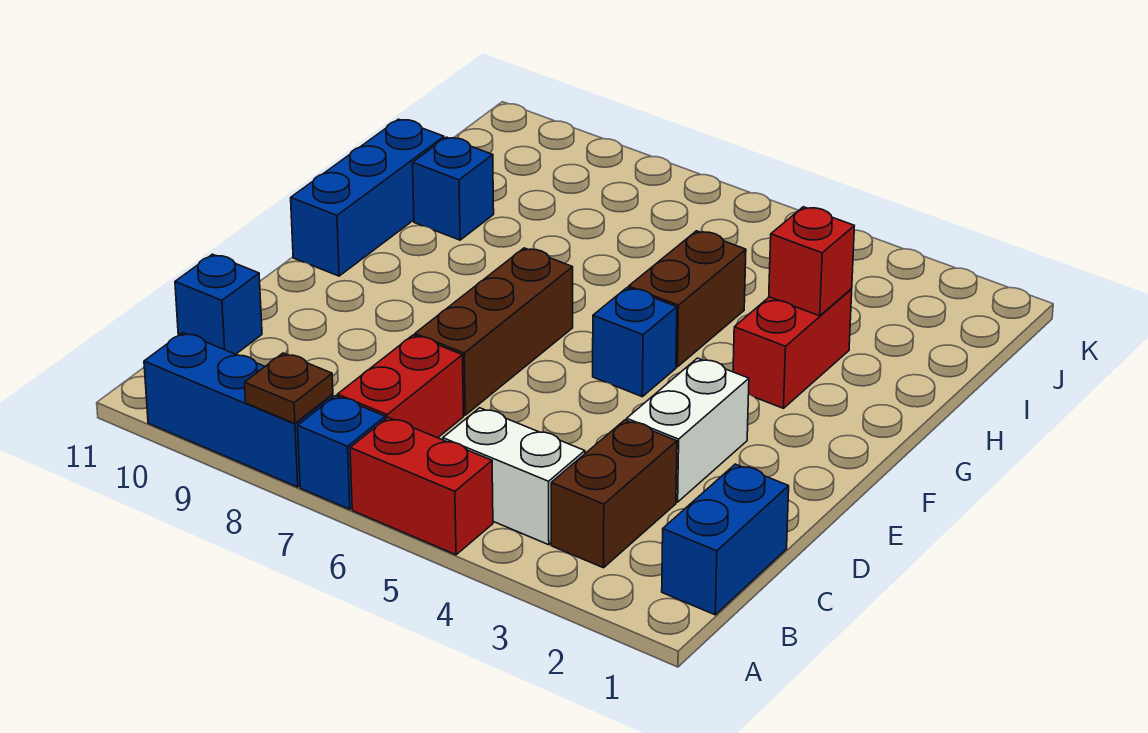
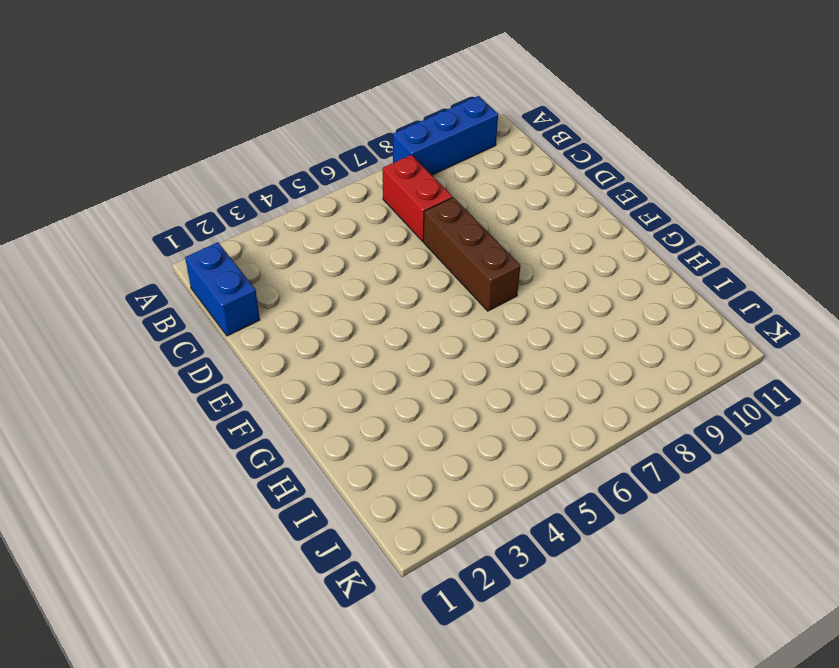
none -> red brick A5:A6 level 1
none -> blue brick A7 level 1
none -> brown brick B3:C3 level 1

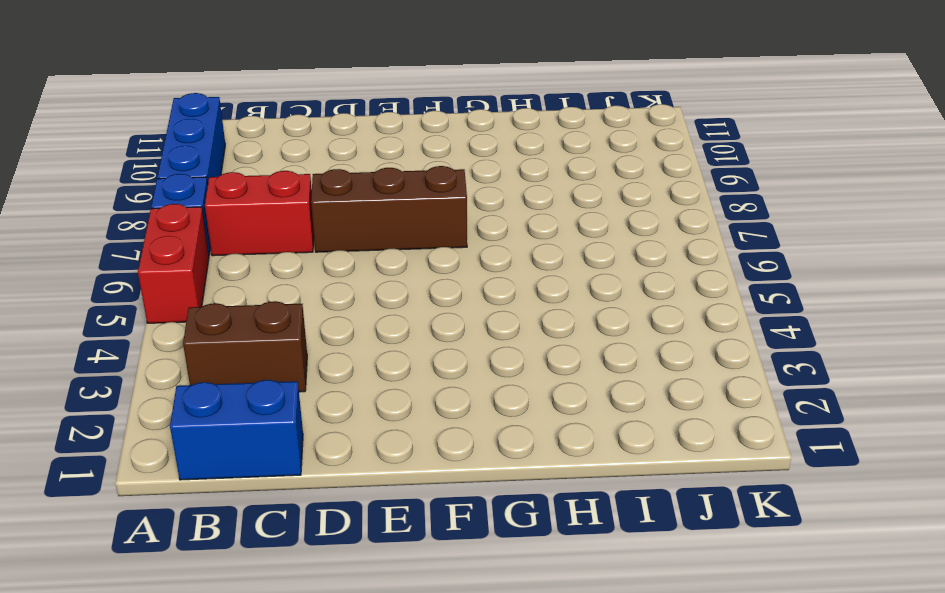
none -> white brick B4:B5 level 1
none -> blue brick C11 level 1
none -> white brick D3:E3 level 1

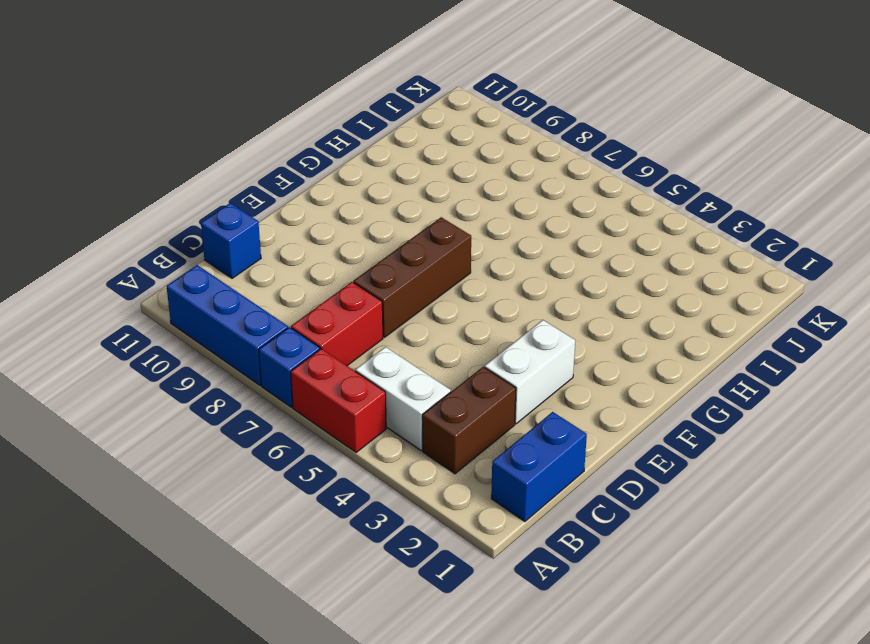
none -> blue brick F5 level 1
none -> blue brick F11:H11 level 1
none -> red brick G3:H3 level 1

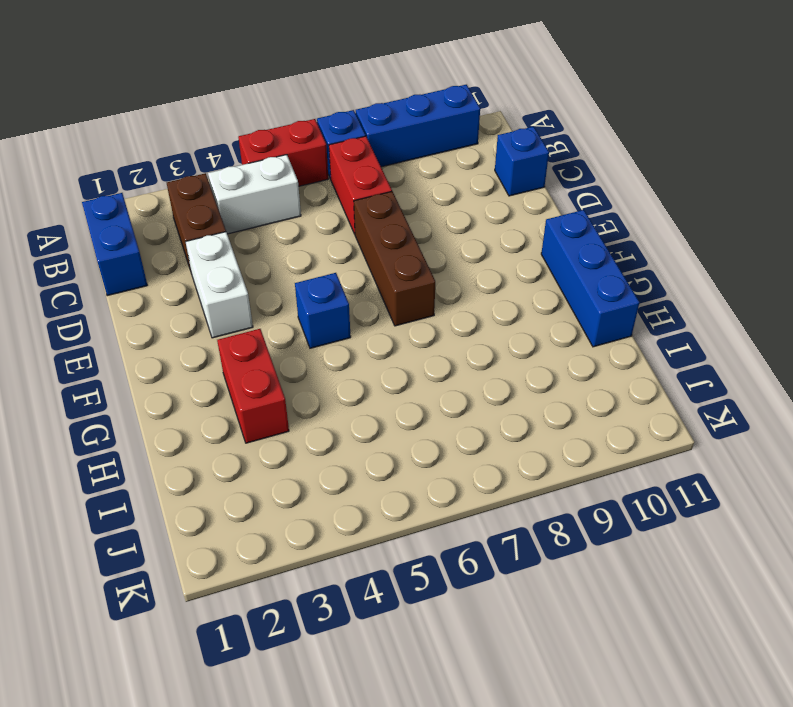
none -> brown brick G5:H5 level 1
none -> blue brick H10 level 1
none -> brown plate A8 level 2

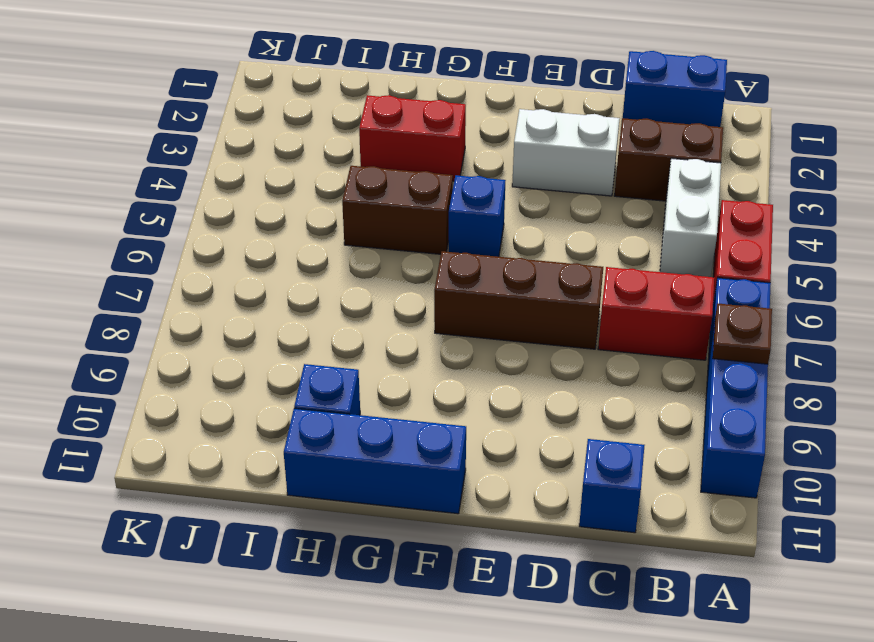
none -> red brick H3 level 2

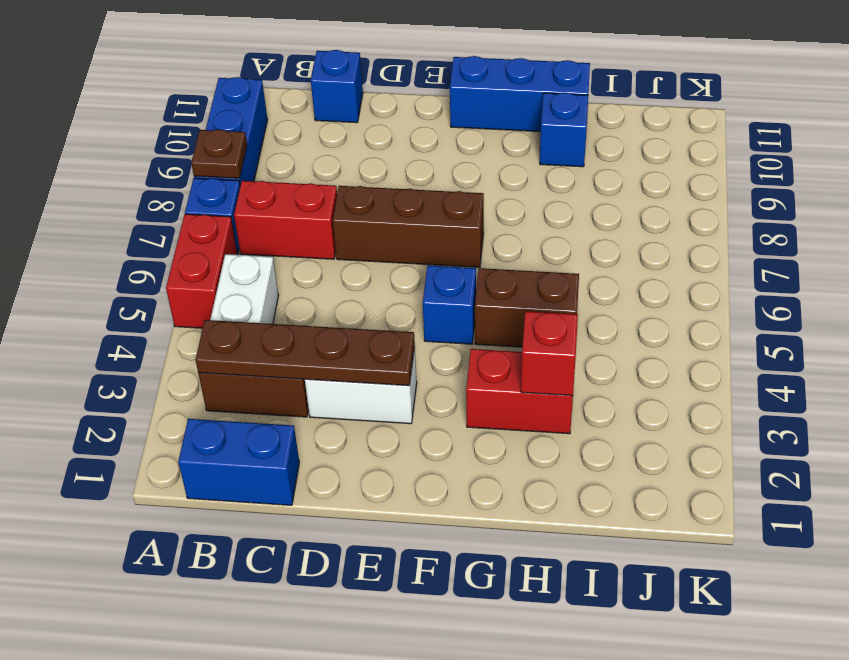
brown plate B3:E3 level 2 -> none

